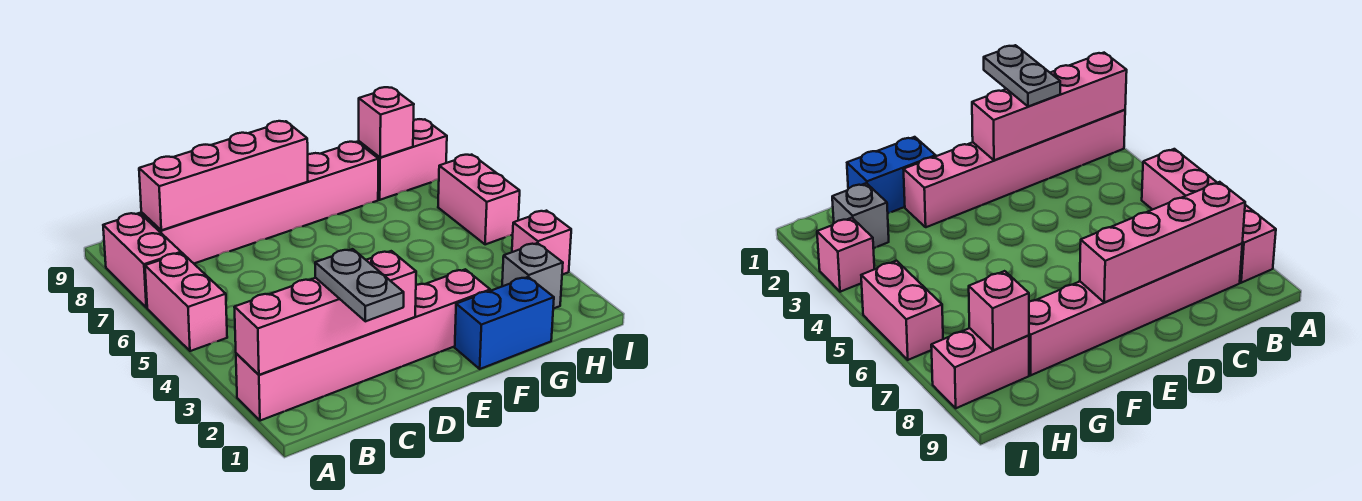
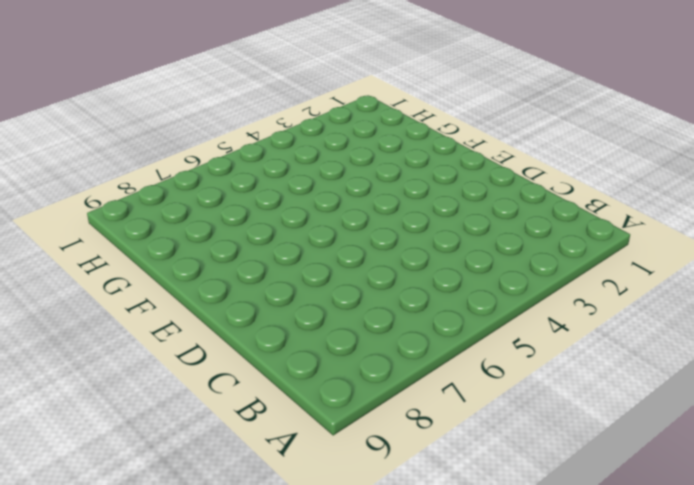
none -> pink brick A2:F2 level 1
none -> pink brick A5:A6 level 1
none -> pink brick A7:A8 level 1

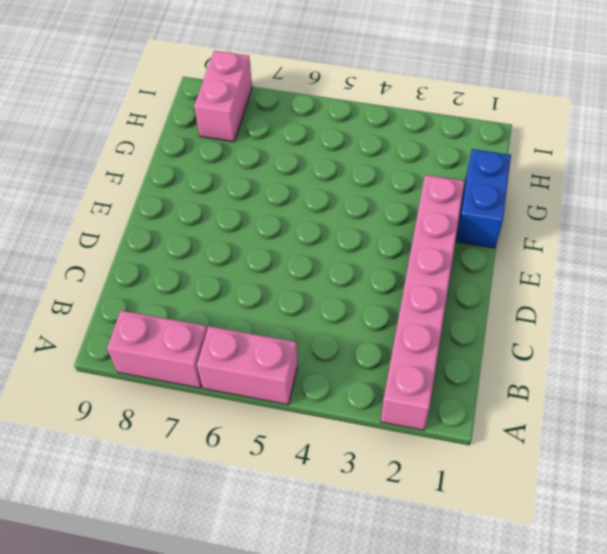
none -> pink brick B8:G8 level 1
none -> grey brick H2 level 1
none -> pink brick I3 level 1

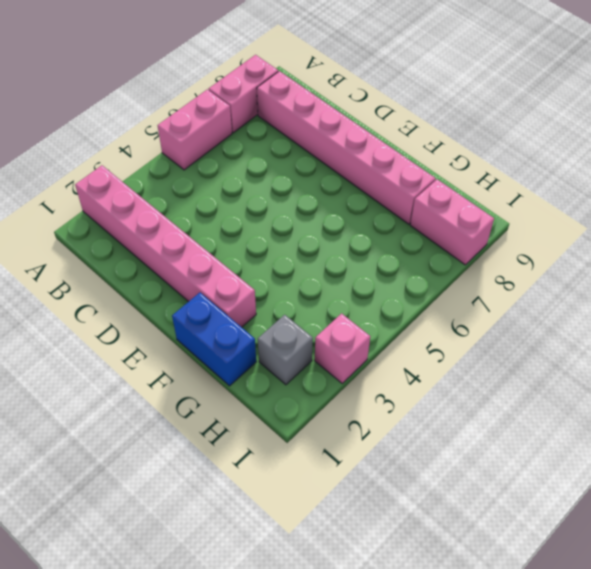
none -> pink brick I5:I6 level 1
none -> pink brick A2:D2 level 2
none -> pink brick B8:E8 level 2

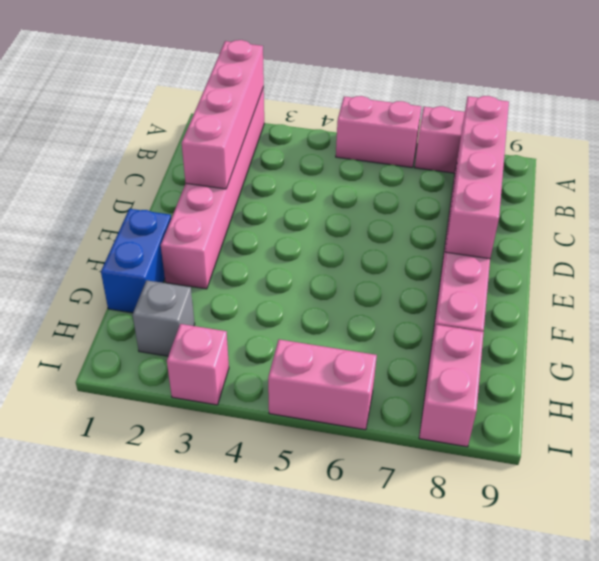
none -> pink brick H8 level 2
none -> grey plate C1:C2 level 3

